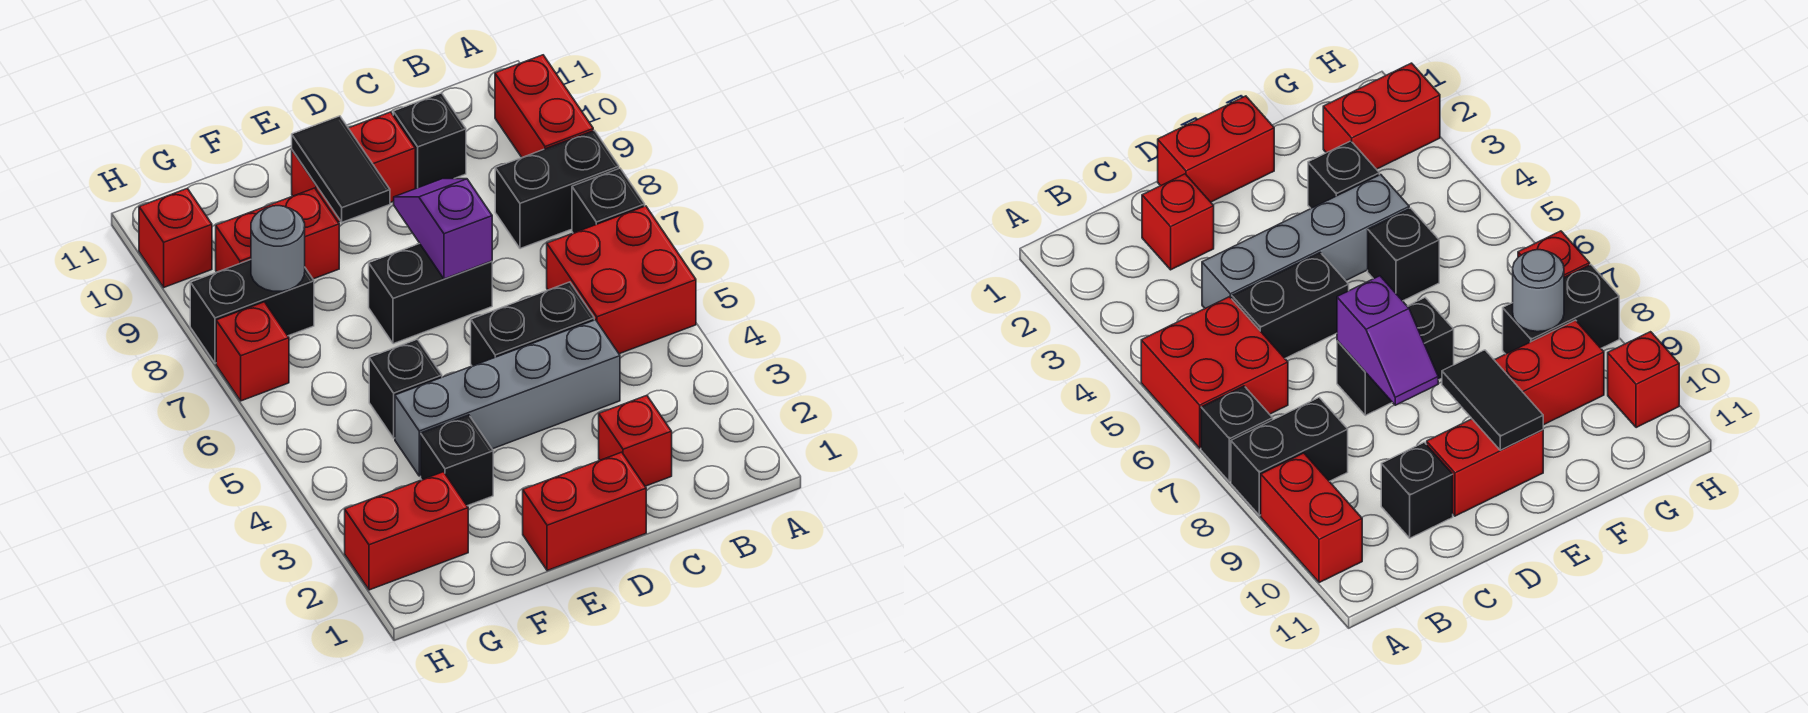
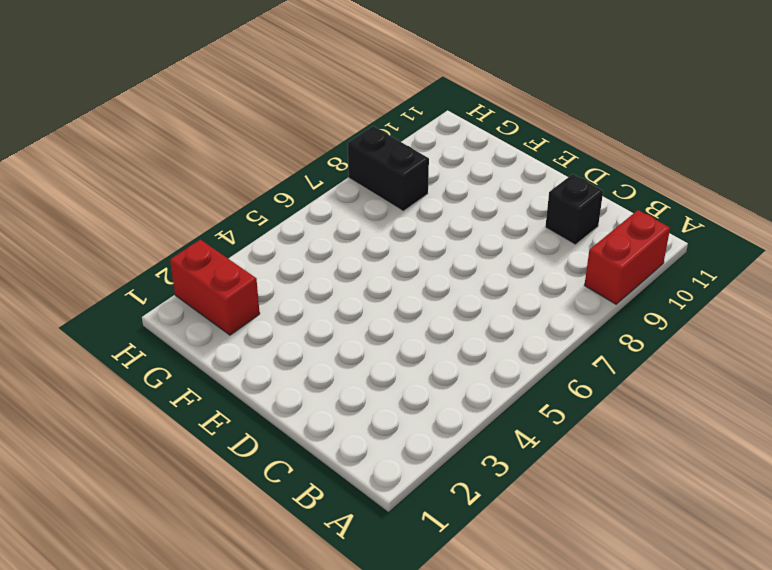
none -> red brick A5:B6 level 1
none -> black brick A7 level 1
none -> black brick A8:B8 level 1

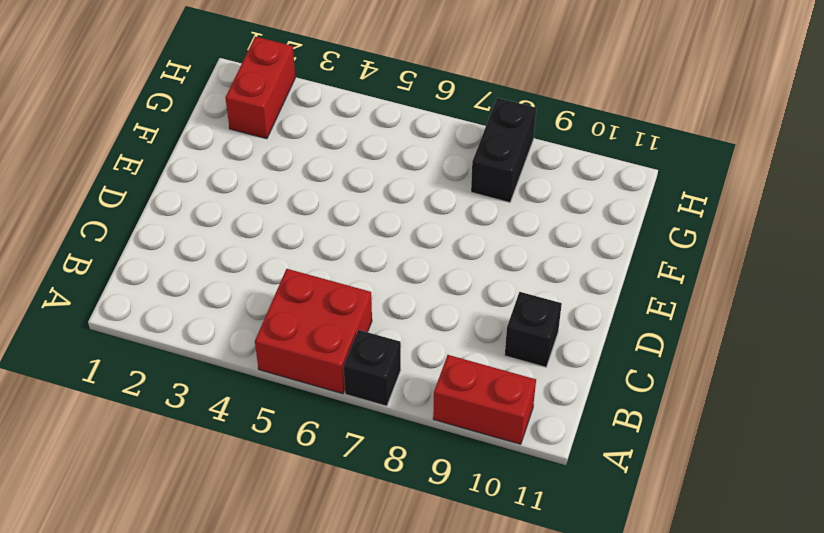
none -> black brick A8:B8 level 1
none -> red brick C2 level 1
none -> grey brick C4:F4 level 1

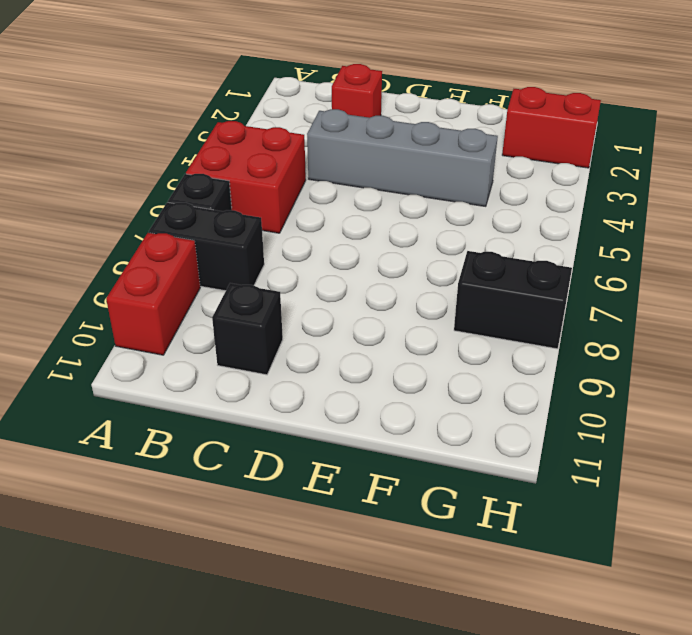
none -> black brick C5:D5 level 1
none -> red brick D1:E1 level 1
none -> black brick D7:E7 level 1

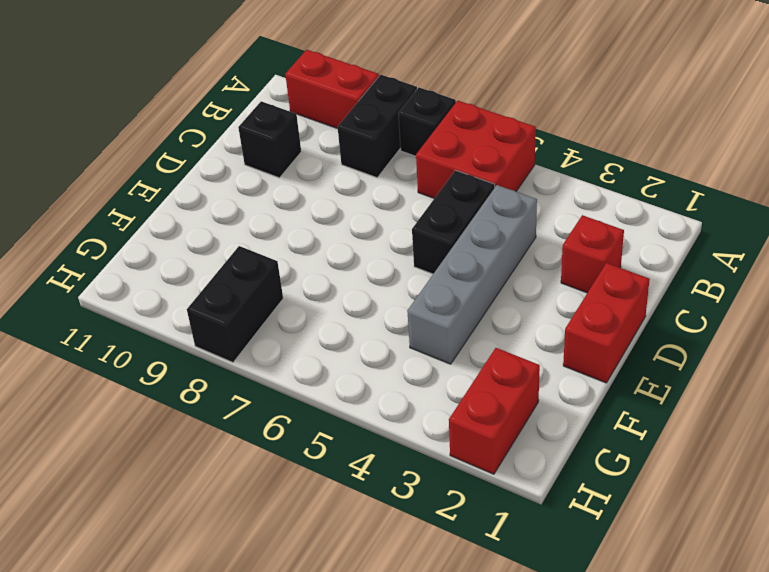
none -> black brick D7:E7 level 1
none -> red brick D10:E10 level 1
none -> black brick F3 level 1

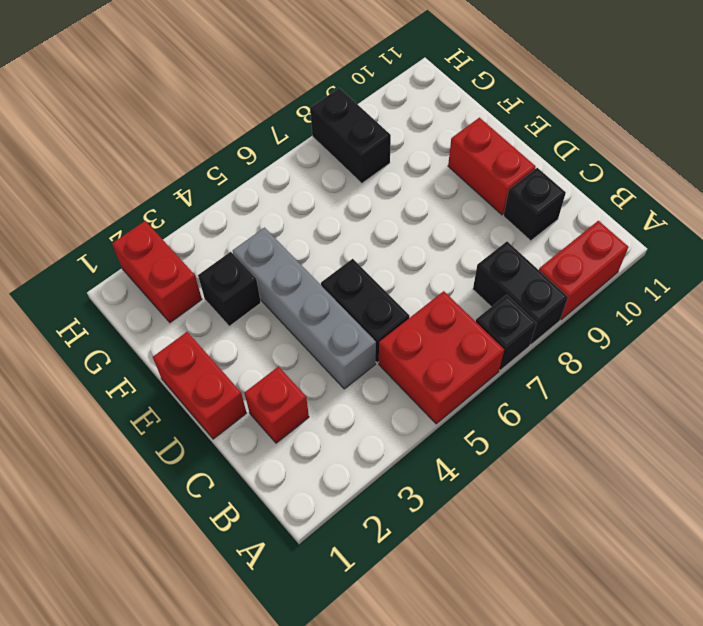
none -> black brick D7:E7 level 1
none -> black brick F5 level 1
none -> red brick F9:G9 level 1

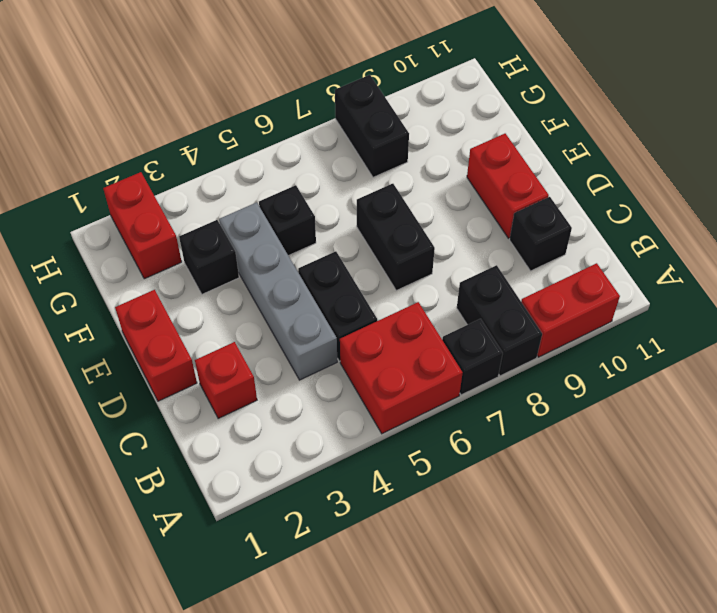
none -> red brick F9:G9 level 1
none -> red brick H7 level 1
none -> red brick H10 level 1

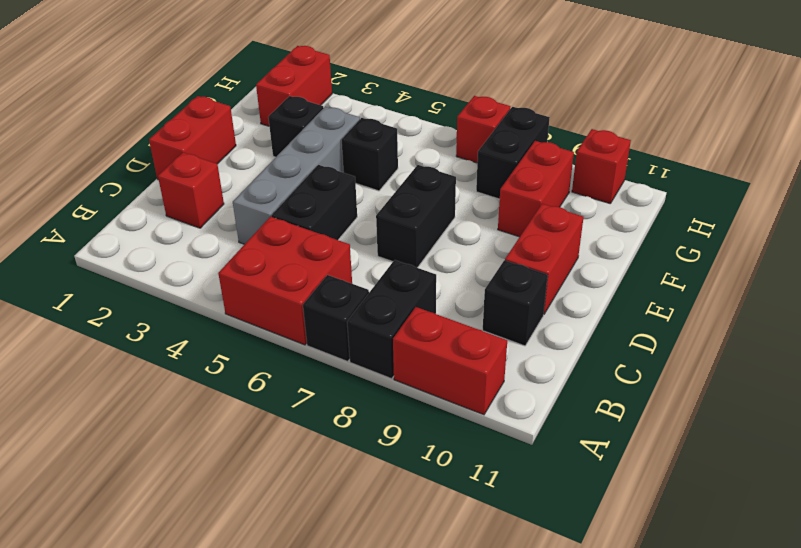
none -> purple slope D7:D8 level 2 top 7
none -> black tile E9:E10 level 2
none -> grey round brick G8 level 2

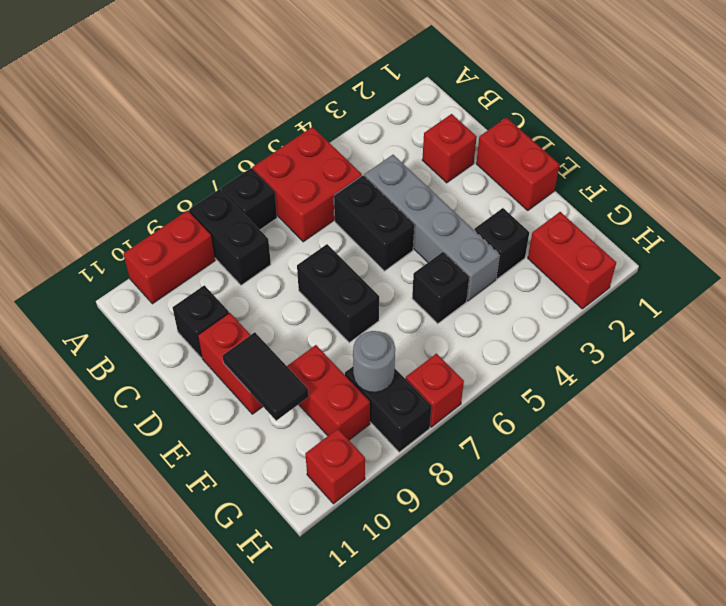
black tile E10:F10 level 2 -> black tile E9:E10 level 2
none -> purple slope D7:D8 level 2 top 7

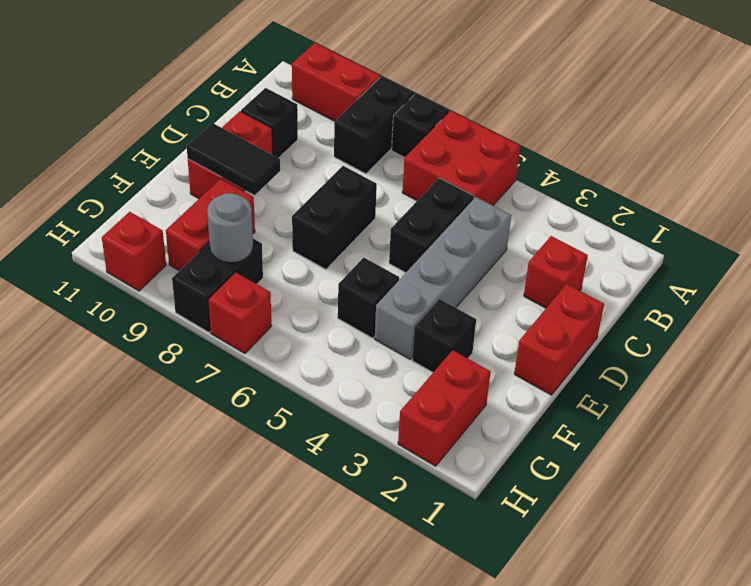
none -> purple slope D7:D8 level 2 top 7

